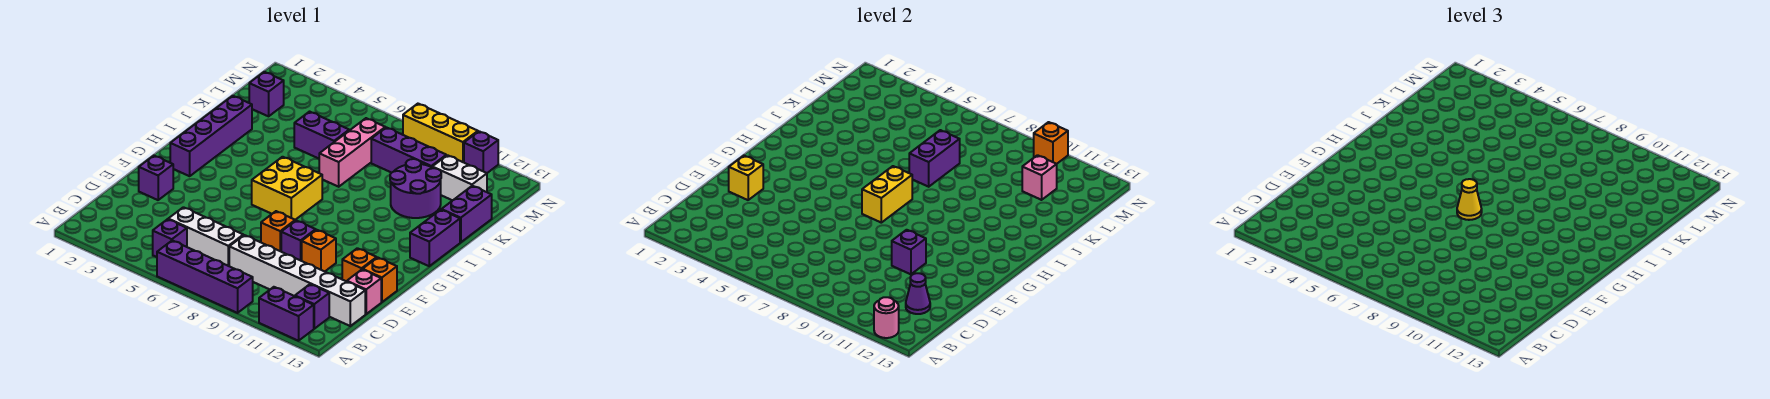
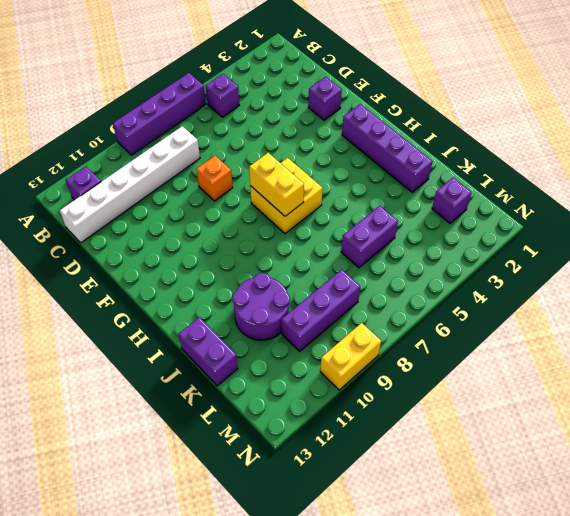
yellow brick N9:N10 level 1 -> yellow brick N8:N10 level 1
none -> purple brick A11:A12 level 1
none -> white brick C5:C7 level 1
none -> pink brick D13 level 1
none -> purple brick E9 level 1

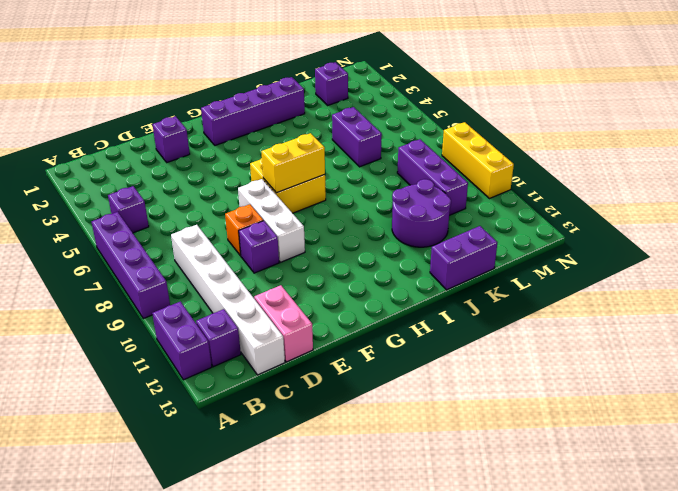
pink brick D12:D13 level 1 -> pink brick D13 level 1
white brick F7:F9 level 1 -> white brick C5:C7 level 1
none -> orange brick E10 level 1
none -> orange brick E12 level 1
none -> orange brick E13 level 1
none -> purple brick H13:I13 level 1

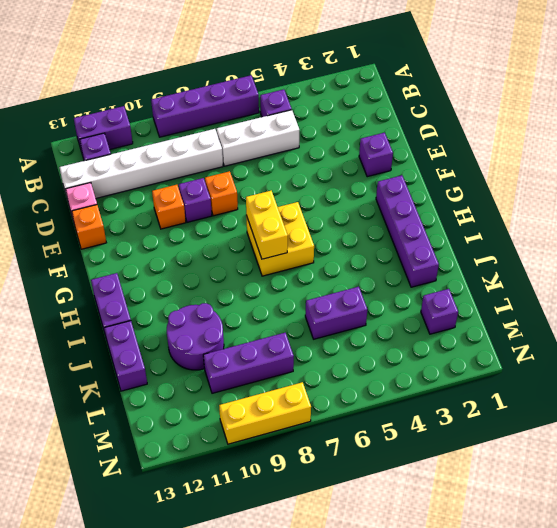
none -> orange brick E12 level 1
none -> pink brick J7:L7 level 1
none -> white brick L11:L12 level 1
none -> purple brick N11 level 1

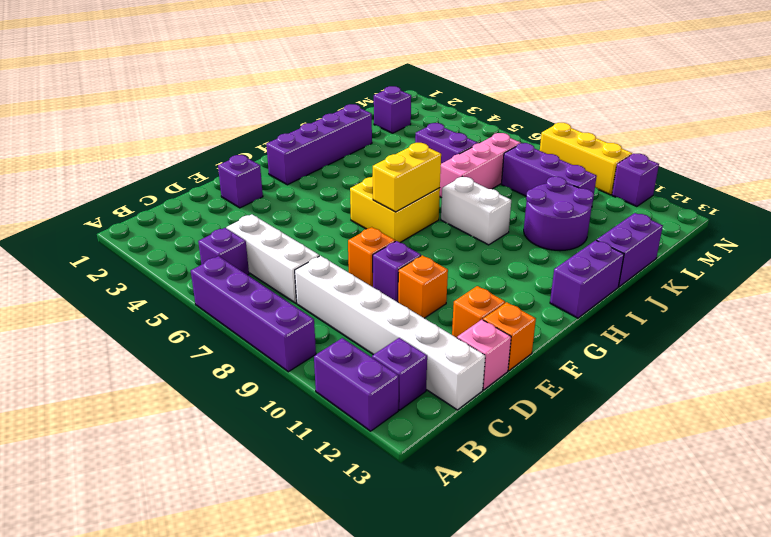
white brick I8:I9 level 1 -> white brick L11:L12 level 1
none -> pink round brick A12 level 2
none -> purple cone C12 level 2
none -> yellow brick E2 level 2
none -> purple brick E10 level 2

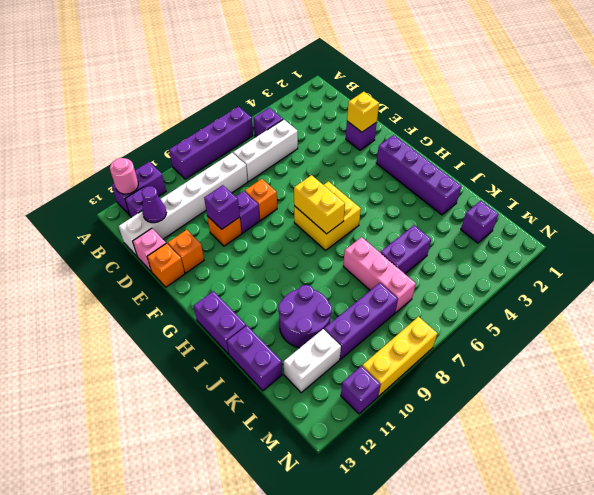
none -> purple brick J7:K7 level 2
none -> pink brick L11 level 2
none -> orange brick N10 level 2
none -> yellow cone G7 level 3

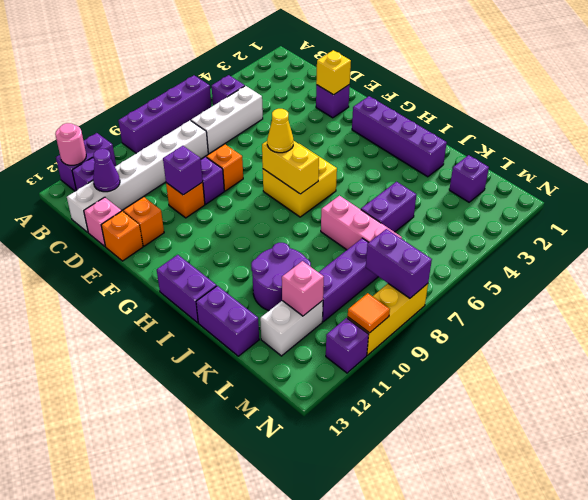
purple brick M8:N8 level 2 -> purple brick J7:K7 level 2
orange tile N10 level 2 -> orange brick N10 level 2

